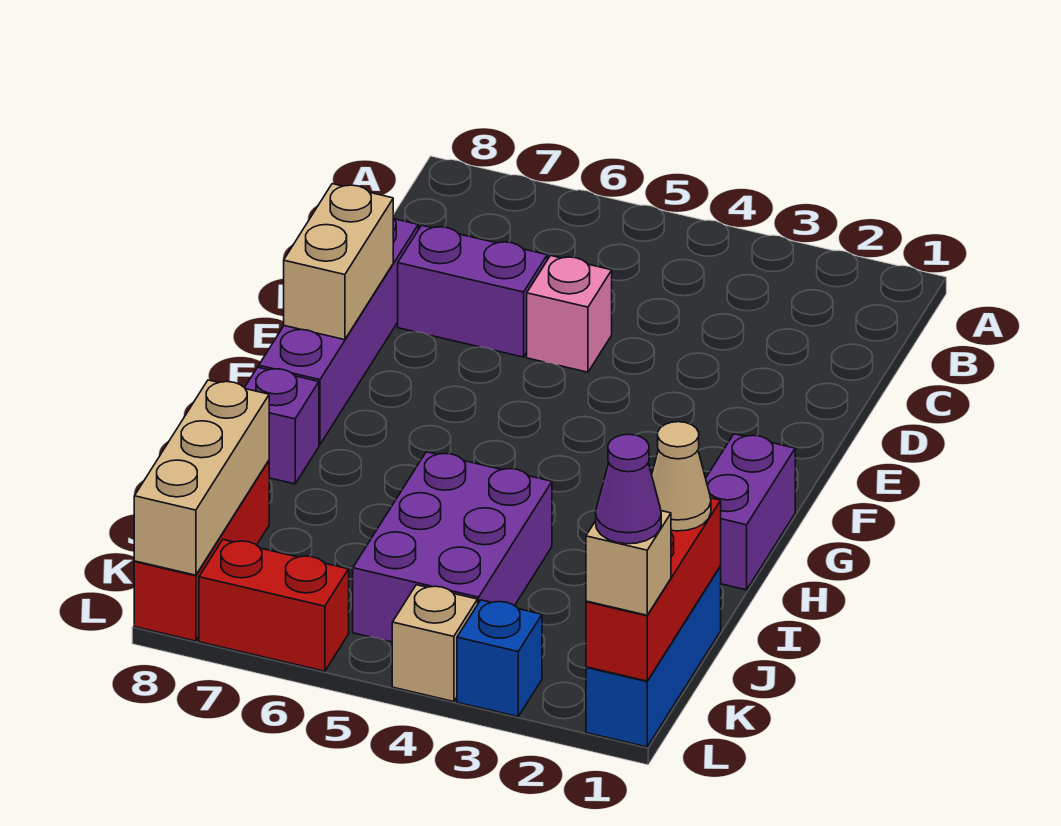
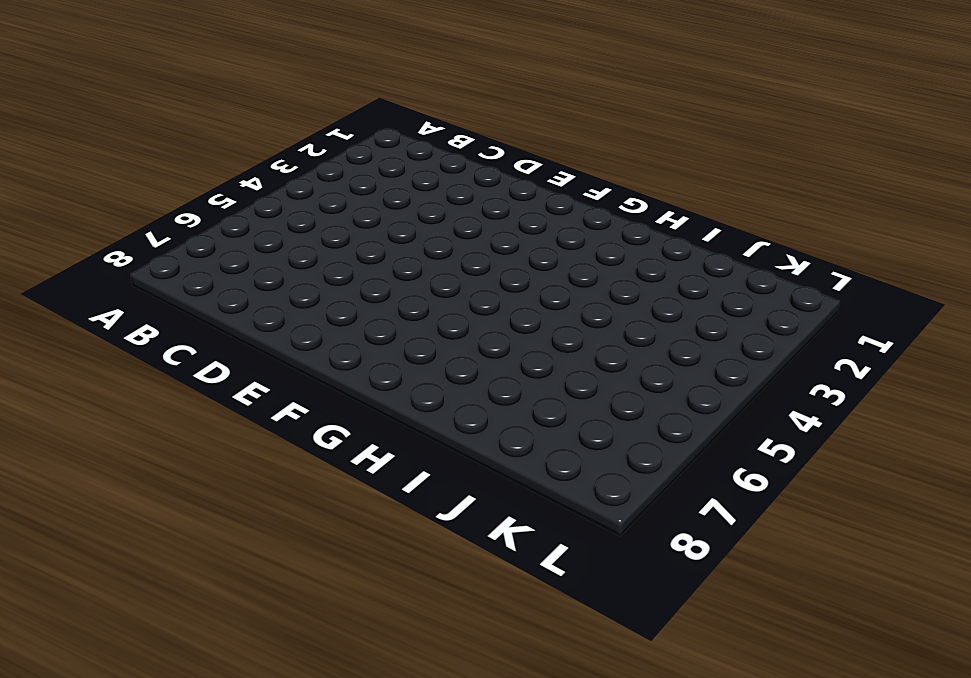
none -> pink brick D5 level 1
none -> purple brick D6:D7 level 1
none -> purple brick D8:G8 level 1

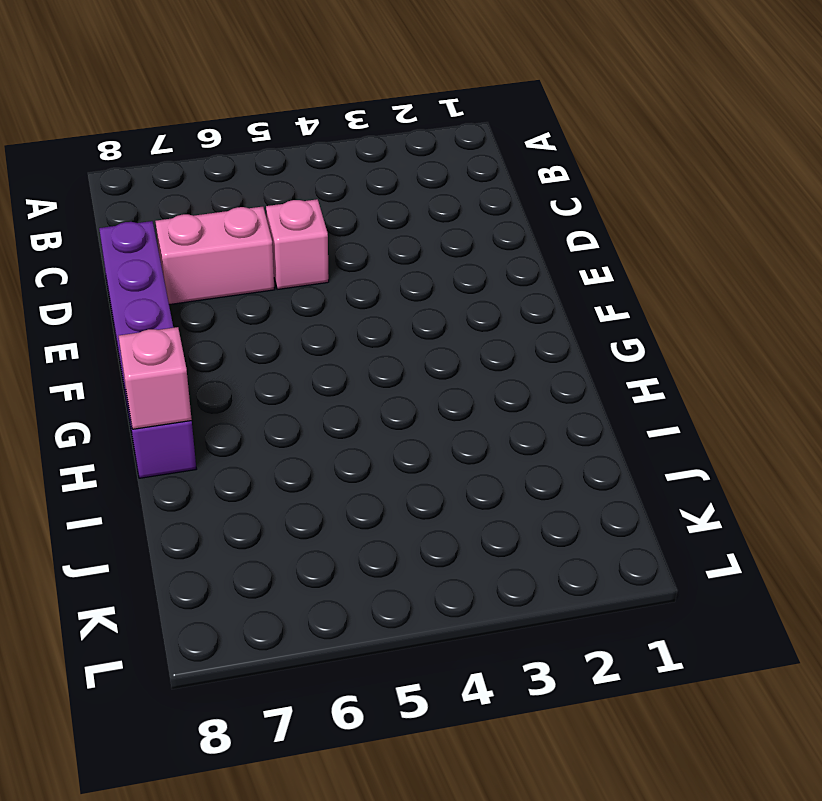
pink brick D6:D7 level 1 -> purple brick D6:D7 level 1
pink brick H8 level 2 -> none
none -> purple brick G1:H1 level 1
none -> purple brick I4:K5 level 1
none -> blue brick J1:L1 level 1

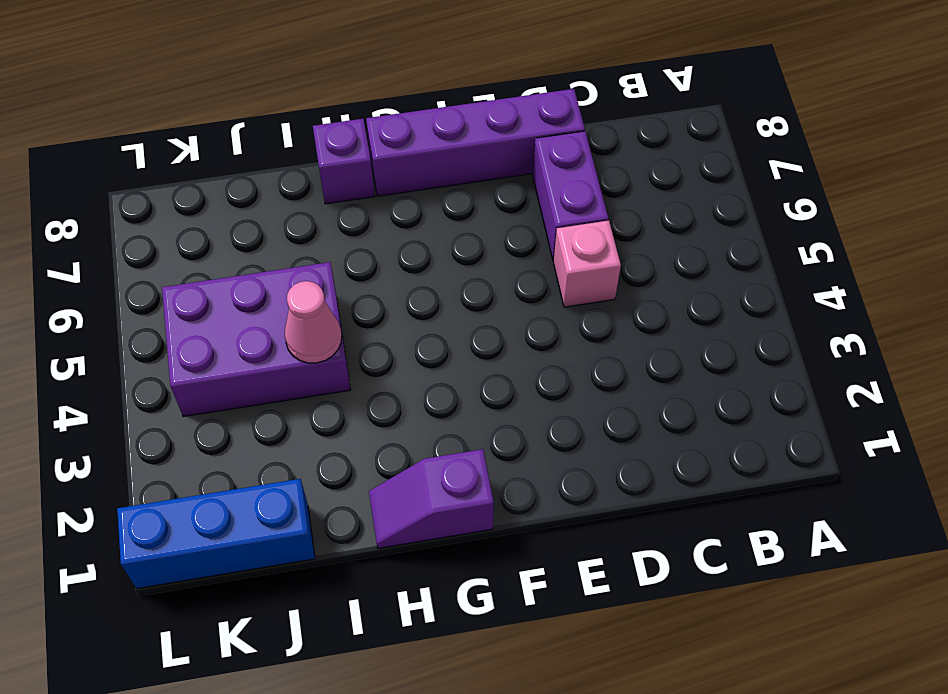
purple slope G1:H1 level 1 top G -> purple brick G1:H1 level 1
pink cone I4 level 2 -> none
none -> red brick J8:L8 level 1
none -> blue brick L3 level 1
none -> tan brick L4 level 1

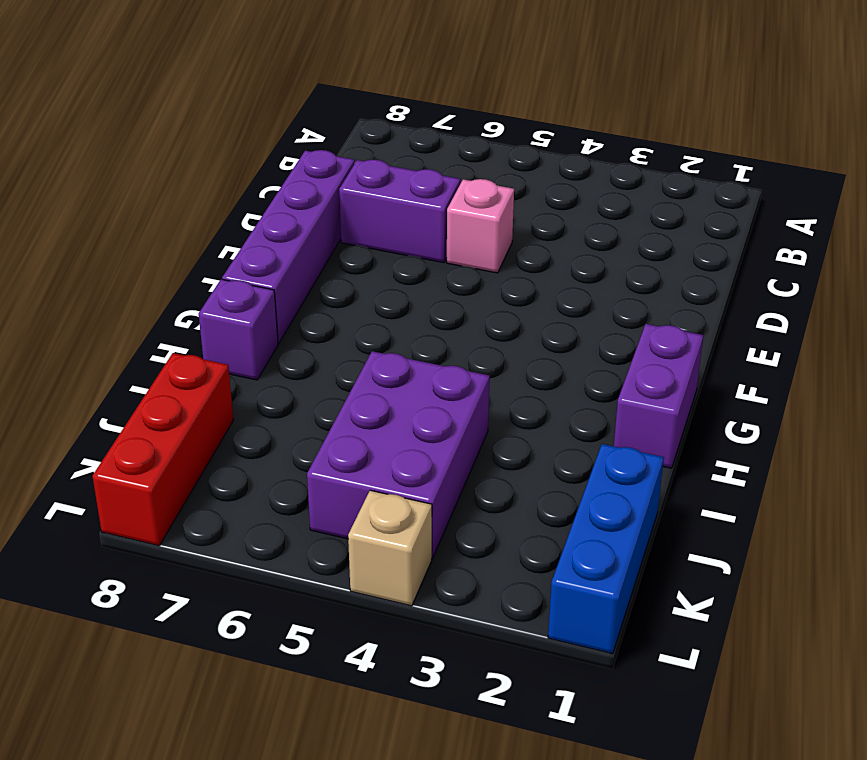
none -> blue brick L3 level 1
none -> red brick L6:L7 level 1
none -> tan brick E8:F8 level 2

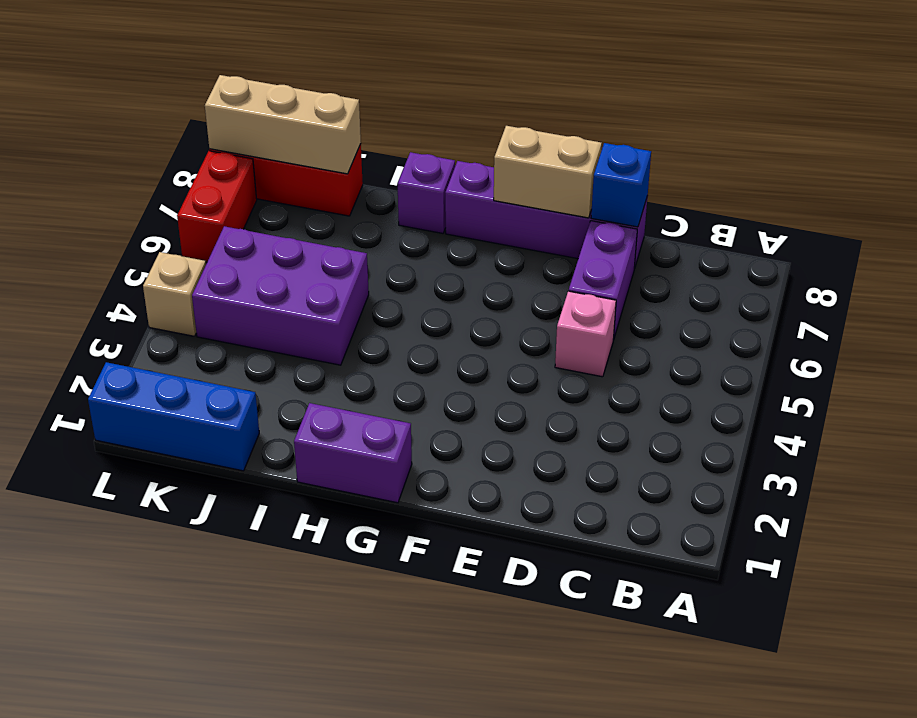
blue brick D8 level 2 -> blue brick L3 level 1
none -> red brick J1:L1 level 2
none -> tan cone J1 level 3
none -> tan brick L1 level 3

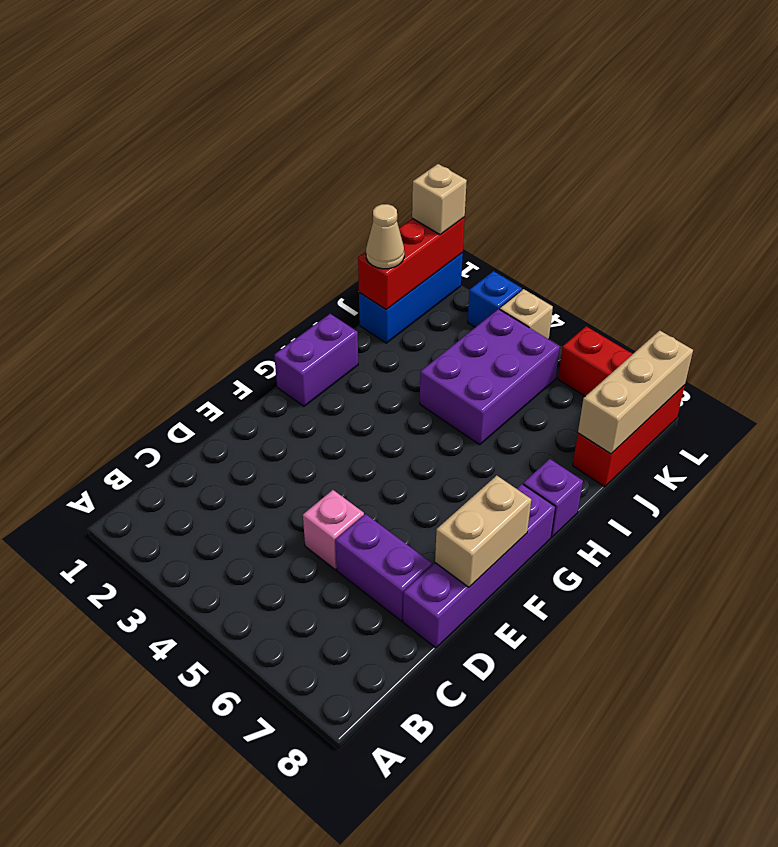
none -> purple cone L1 level 4

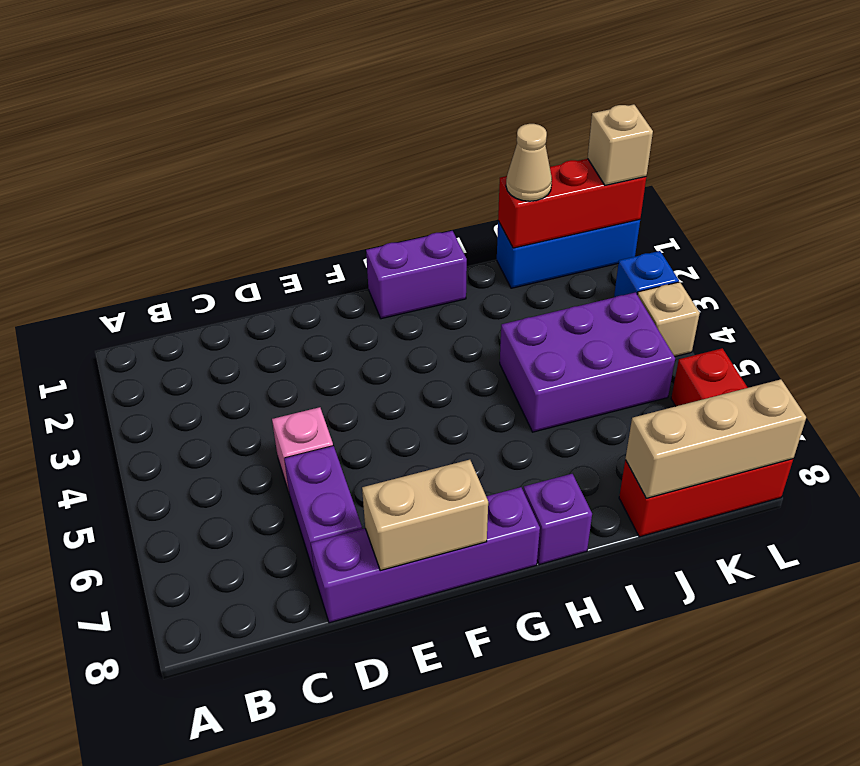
none -> purple cone L1 level 4

